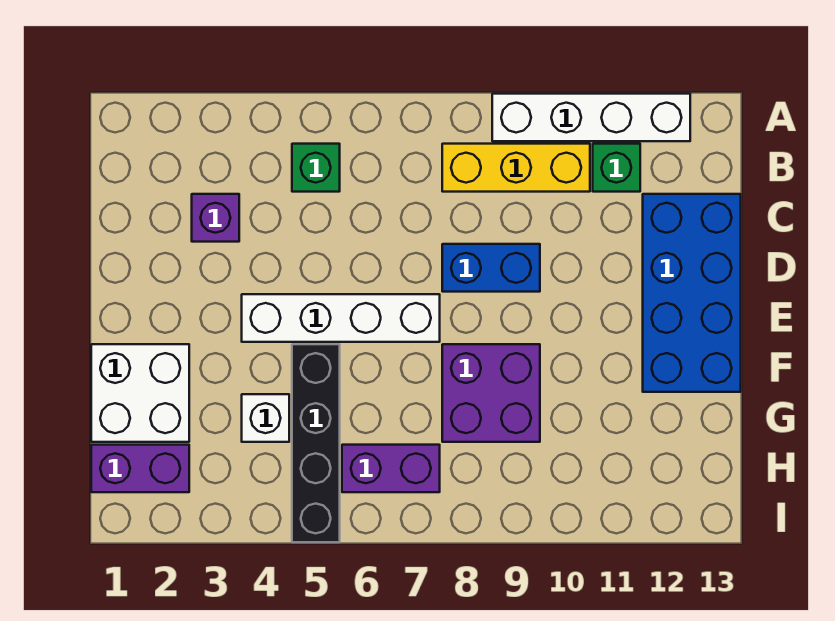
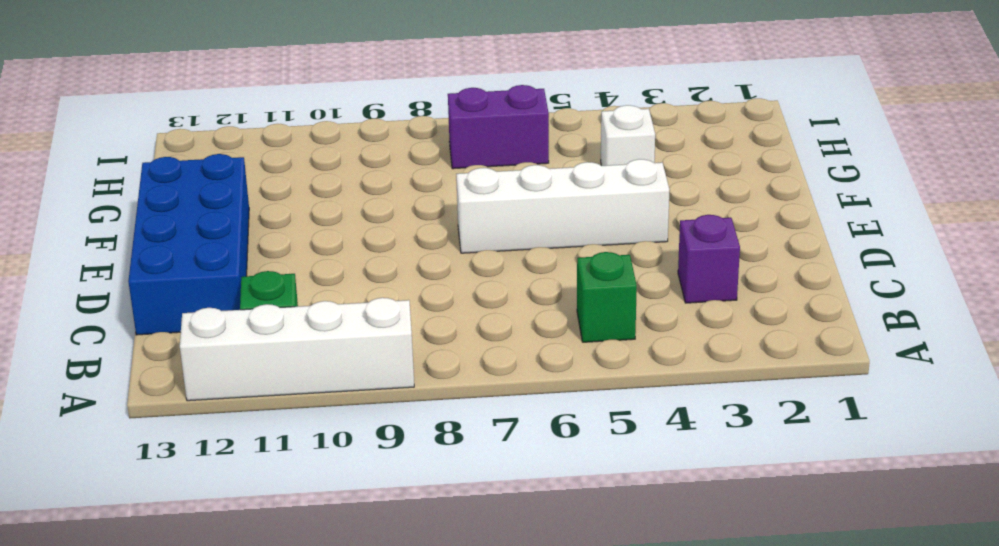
none -> yellow brick B8:B10 level 1
none -> blue brick D8:D9 level 1
none -> white brick F1:G2 level 1

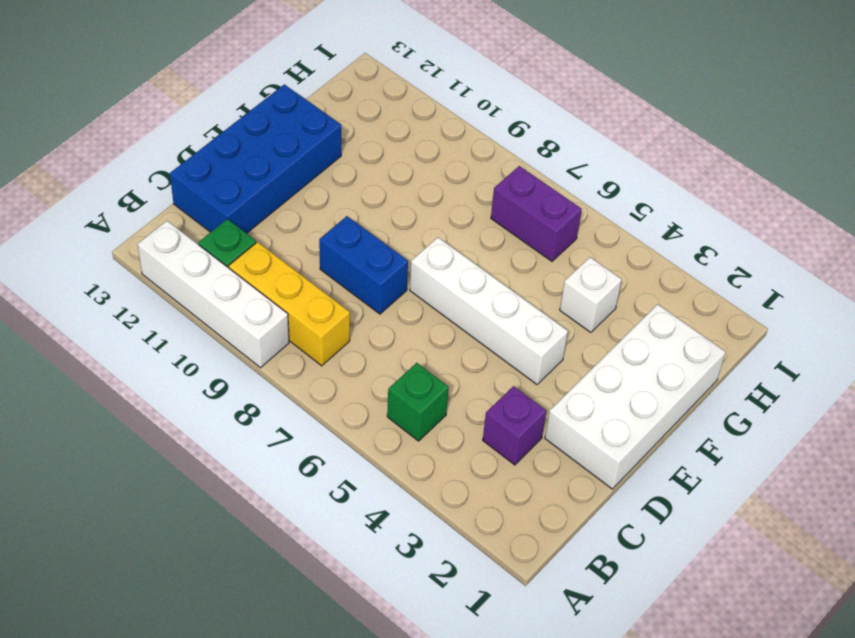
white brick D1:G2 level 1 -> white brick F1:G2 level 1
none -> black brick F5:I5 level 1
none -> purple brick F8:G9 level 1
none -> purple brick H1:H2 level 1

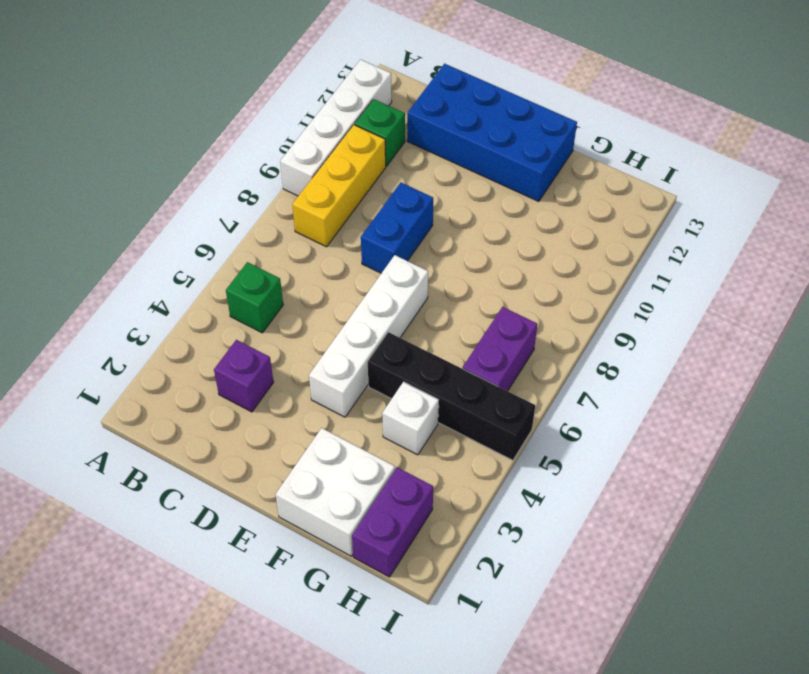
none -> purple brick F8:G9 level 1

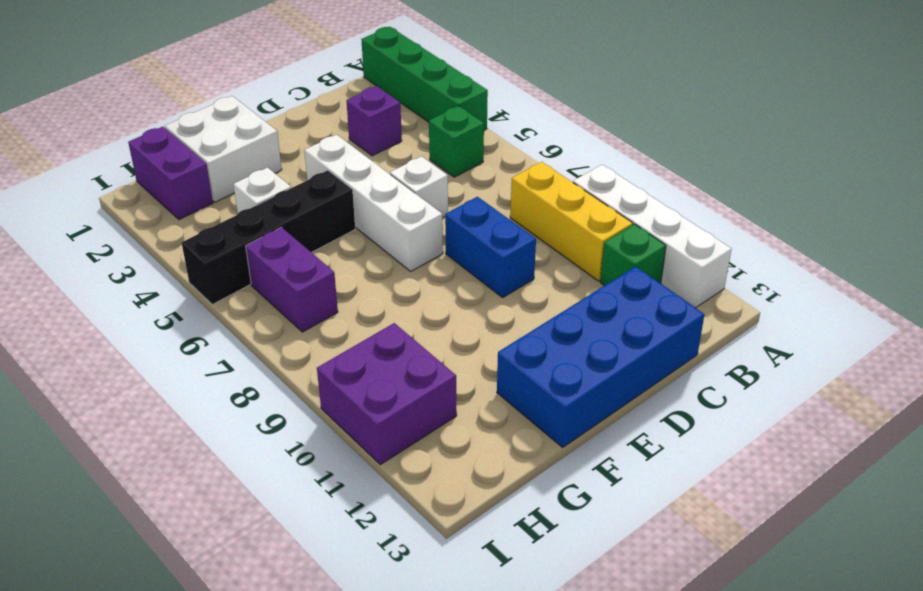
green brick A1:A4 level 1 -> none
white brick D6 level 1 -> none
purple brick H10:I11 level 1 -> purple brick F8:G9 level 1

